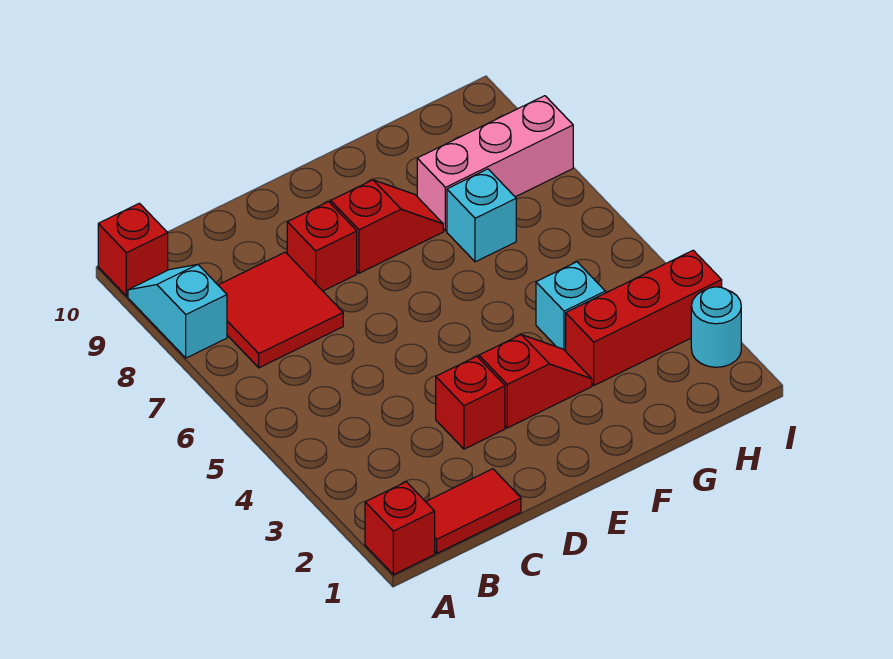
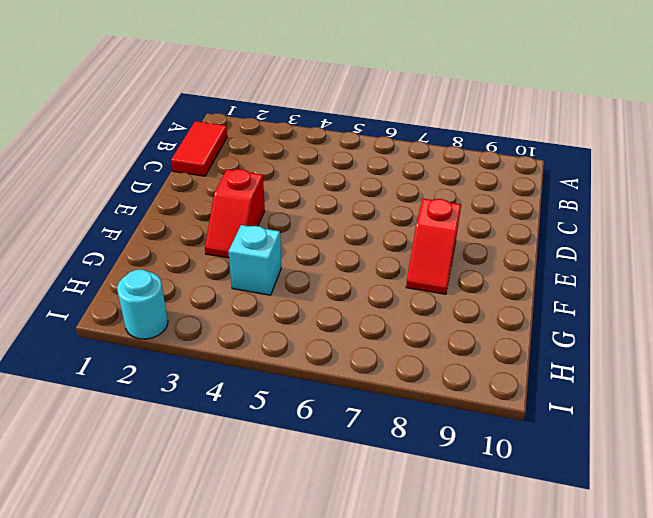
none -> red brick A1 level 1
none -> cyan slope A8:A9 level 1 top 8
none -> red brick A10 level 1

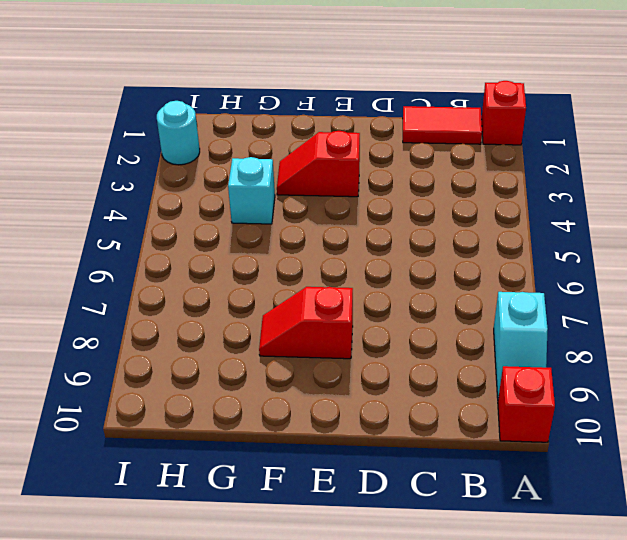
none -> red tile B7:C8 level 1
none -> red brick D3 level 1
none -> red brick D8 level 1

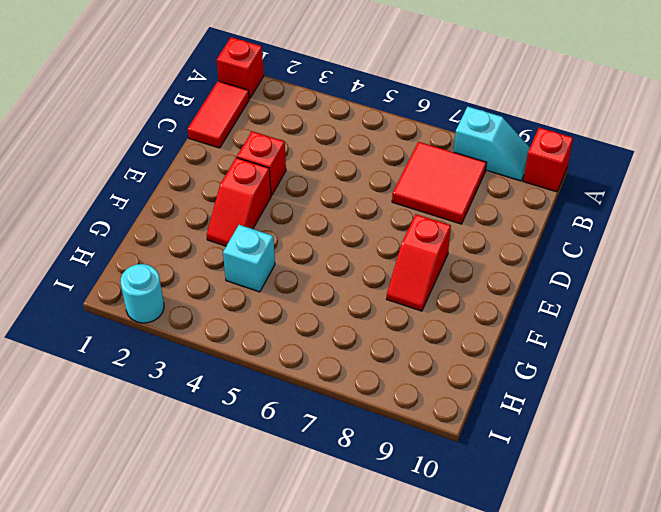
none -> red brick D8 level 1
none -> red brick G3:I3 level 1
none -> cyan brick G7 level 1

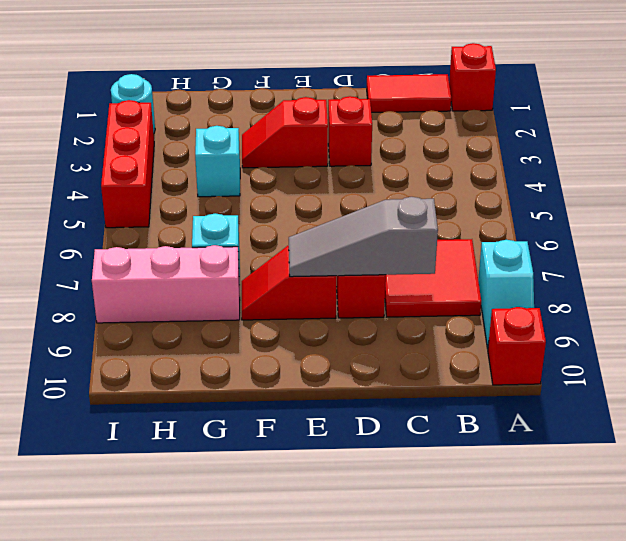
grey slope C8:E8 level 2 top C -> none
red brick I3:I5 level 1 -> red brick G3:I3 level 1

